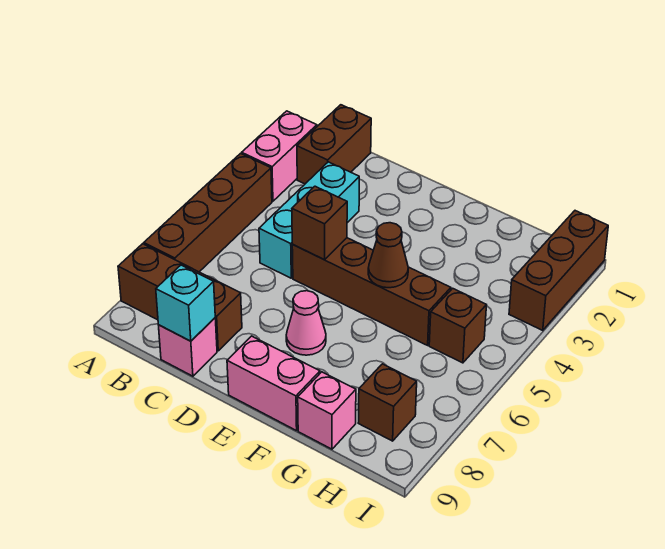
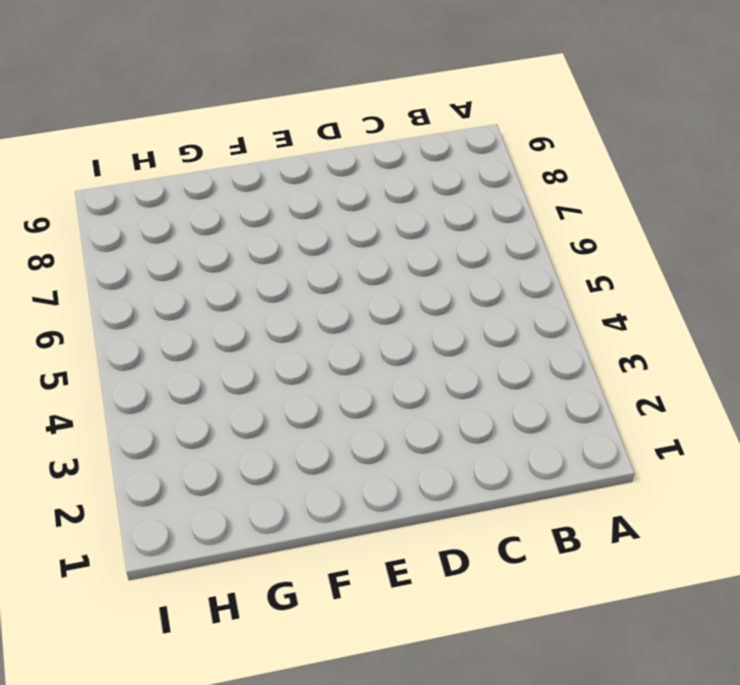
none -> pink brick A2:A3 level 1
none -> brown brick A4:A7 level 1
none -> brown brick A8:C8 level 1

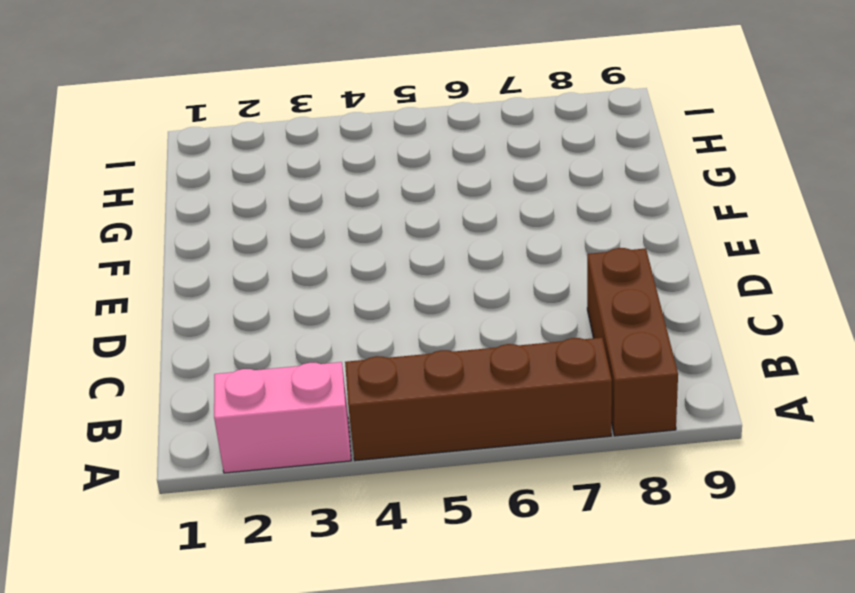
none -> brown brick B1:B2 level 1
none -> cyan brick C3:C5 level 1
none -> pink brick C9 level 1

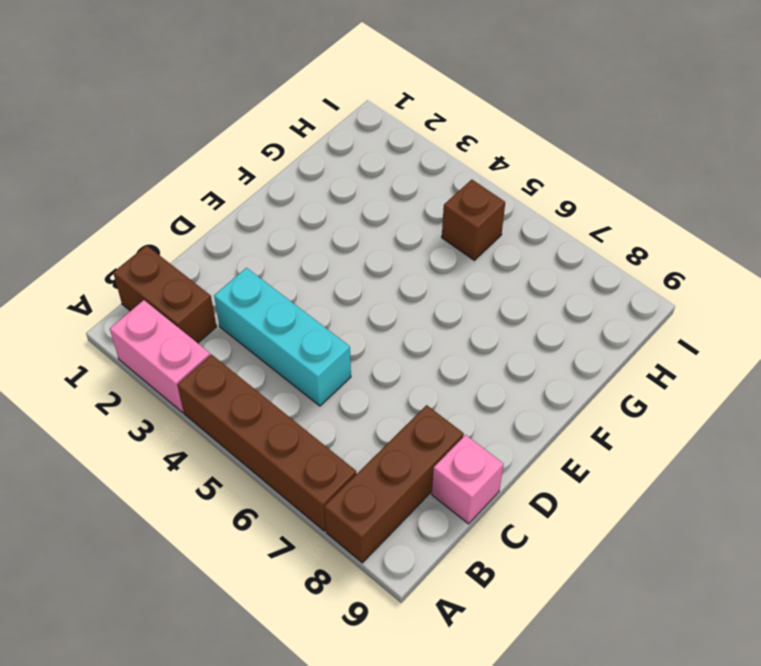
none -> brown brick D5:G5 level 1
none -> pink cone E7 level 1
none -> pink brick E9:F9 level 1

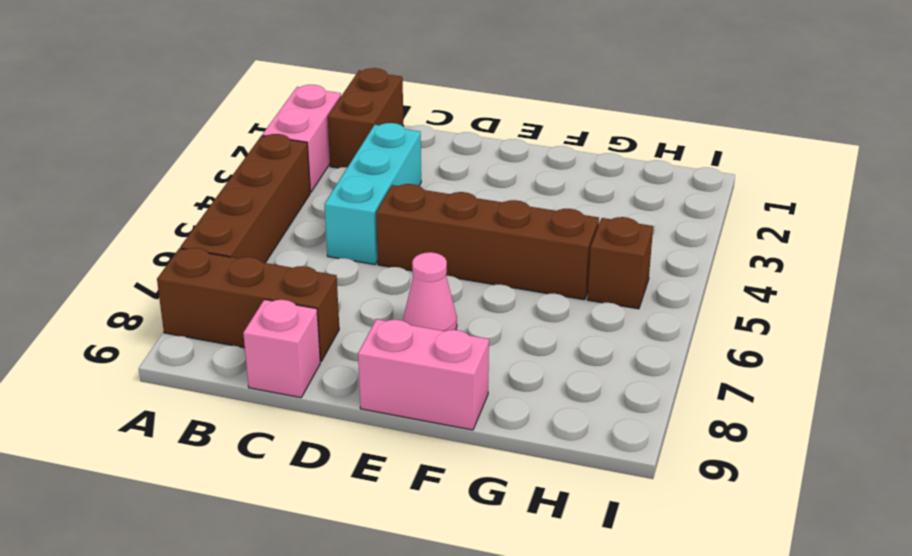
none -> pink brick G9 level 1
none -> brown brick H8 level 1
none -> brown brick I1:I3 level 1

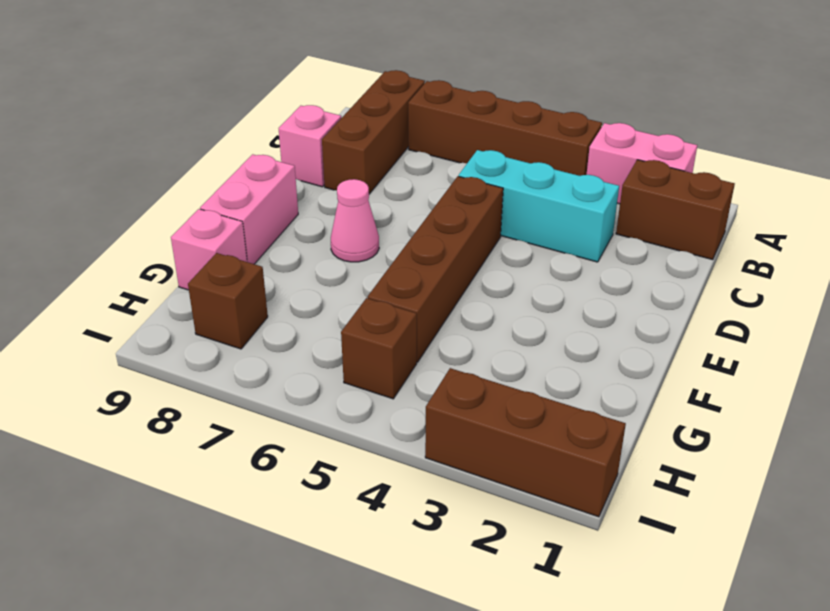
none -> cyan brick C9 level 2
none -> brown brick D5 level 2
none -> brown cone F5 level 2

